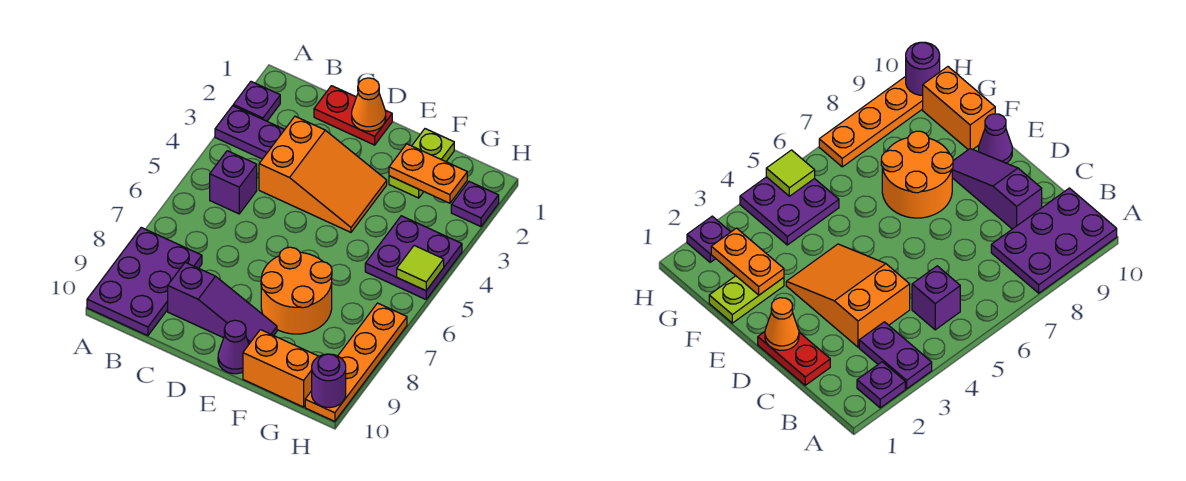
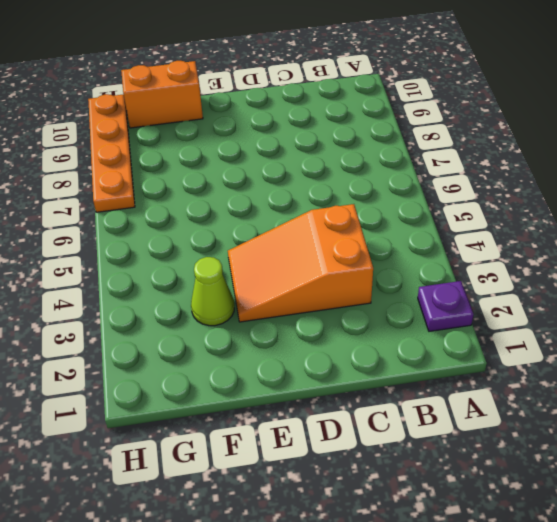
lime cone F3 level 1 -> none
none -> purple plate A3:B3 level 1
none -> purple plate A8:B10 level 1
none -> purple brick B5 level 1

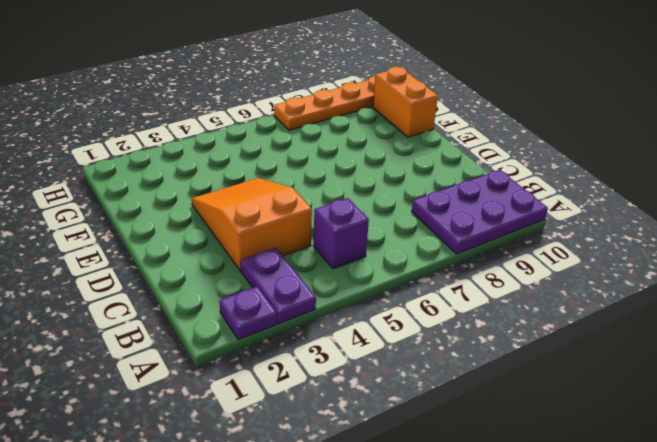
none -> red plate C1:D1 level 1
none -> purple slope C9:E9 level 1 top C
none -> orange round brick E7:F8 level 1

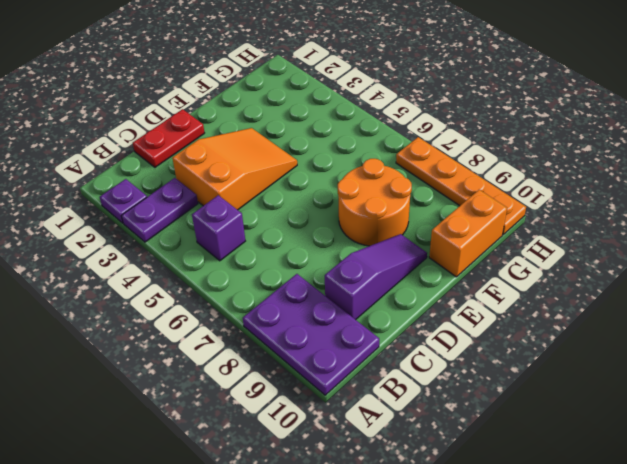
none -> purple cone E10 level 1
none -> lime plate F1:F2 level 1
none -> purple plate G4:H5 level 1

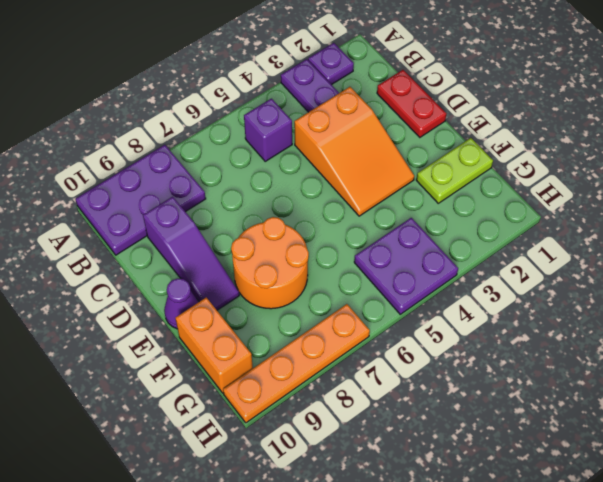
none -> purple plate H2 level 1
none -> orange cone D1 level 2
none -> orange plate F2:G2 level 2

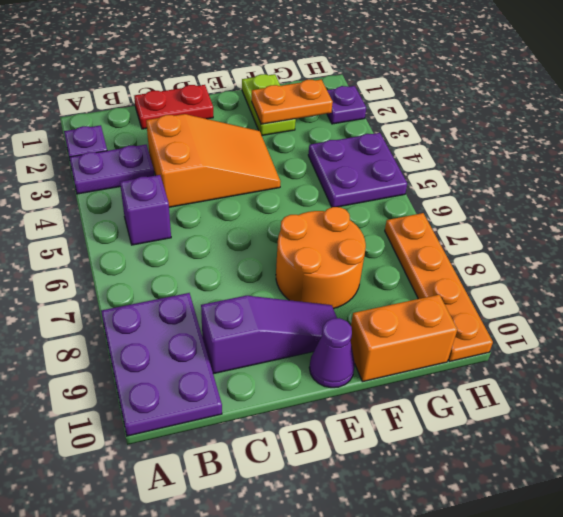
none -> orange cone D1 level 2
none -> lime tile H5 level 2
none -> purple round brick H10 level 2

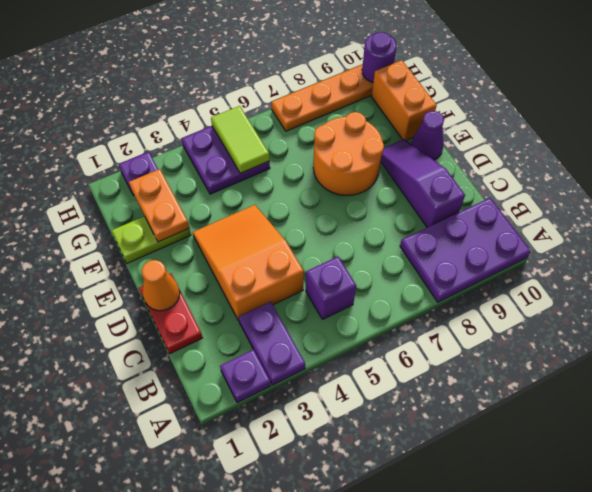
lime tile G5:H5 level 2 -> lime tile H5 level 2

